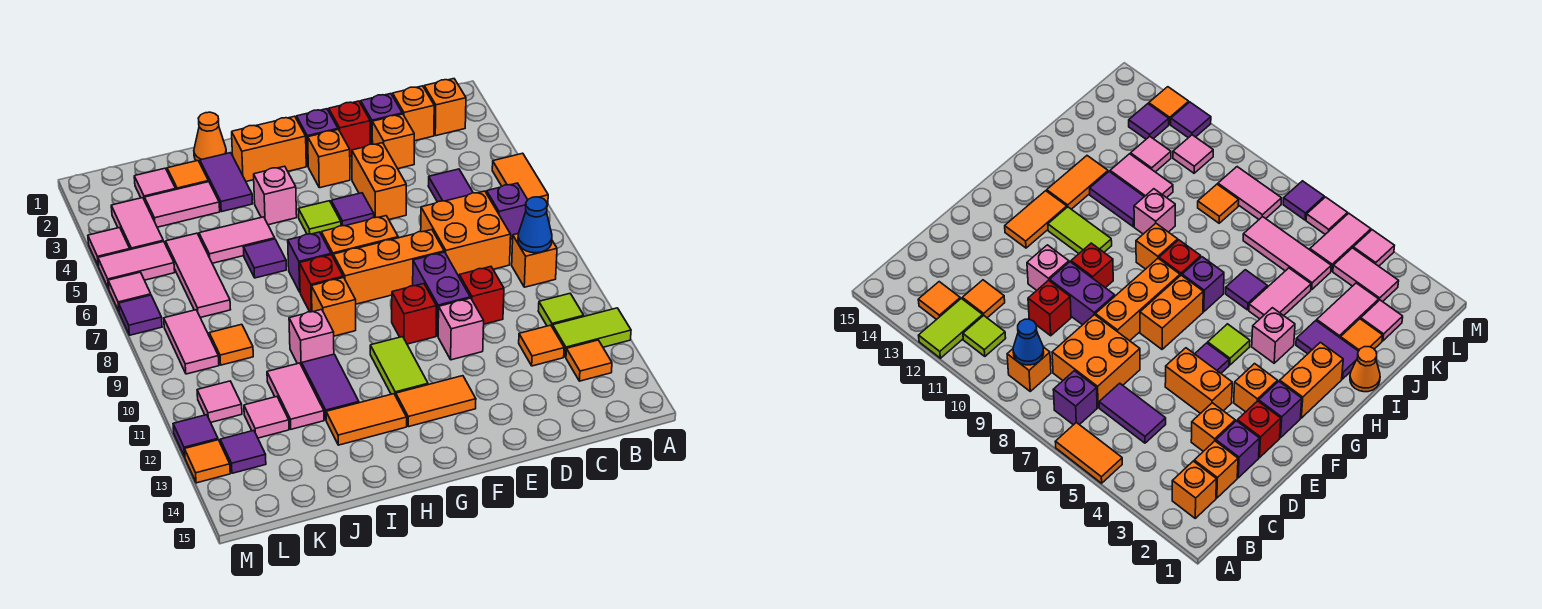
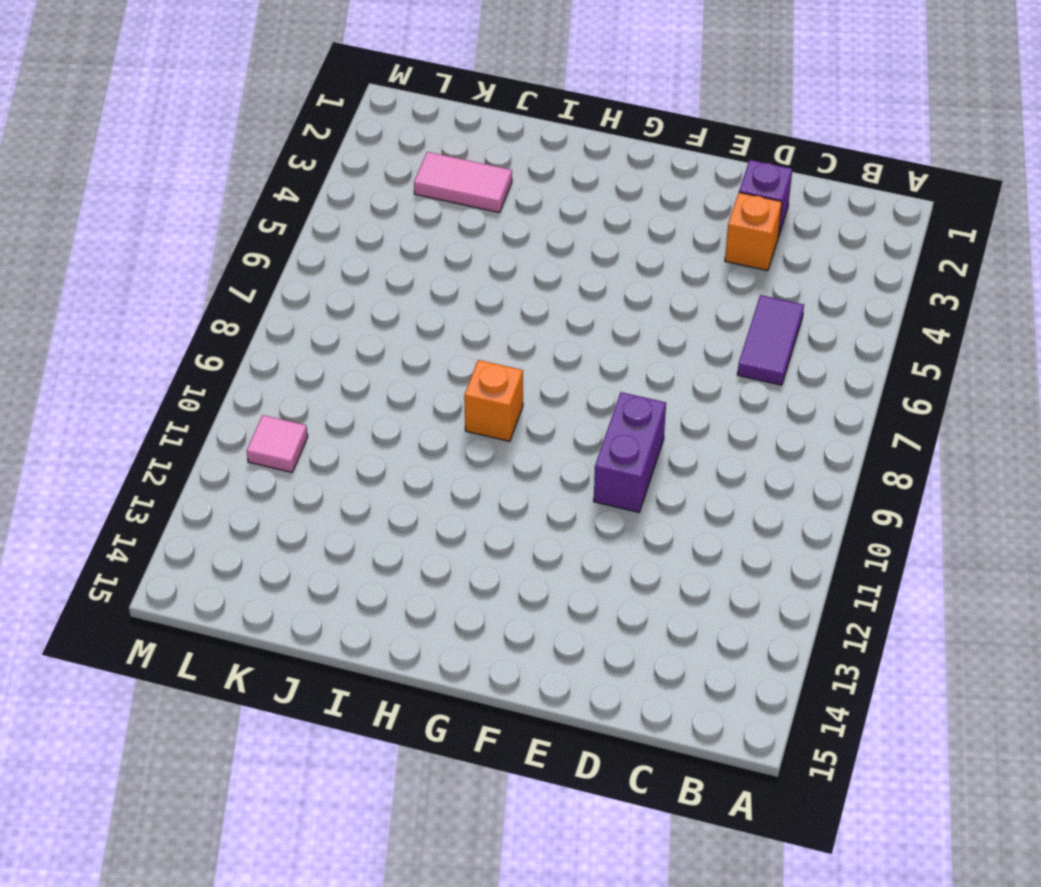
none -> orange tile A5:A6 level 1
none -> lime tile A12:B12 level 1
none -> orange brick B2 level 1
none -> purple brick B7 level 1

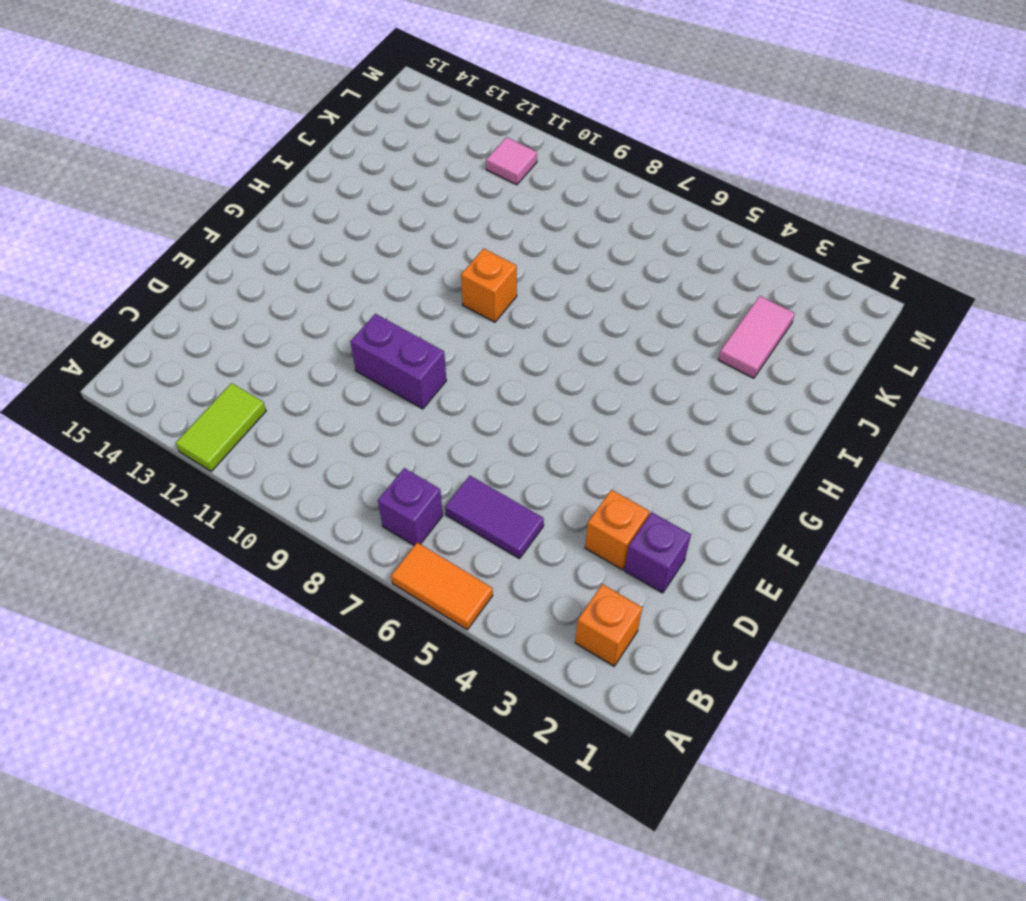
none -> orange brick B9 level 1
none -> lime tile B11 level 1
none -> orange tile B13 level 1
none -> orange brick C2 level 1

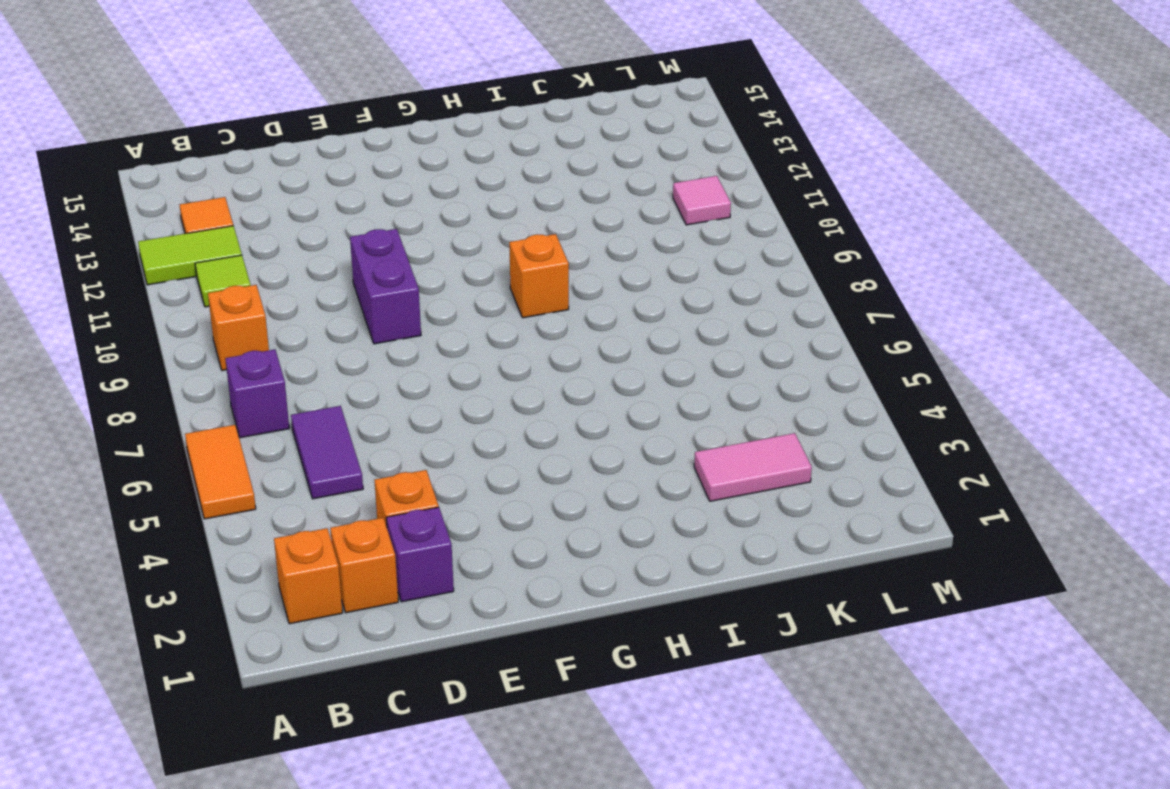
none -> orange brick C7:D8 level 1
none -> orange tile C12 level 1
none -> red brick D10 level 1
none -> red brick E2 level 1

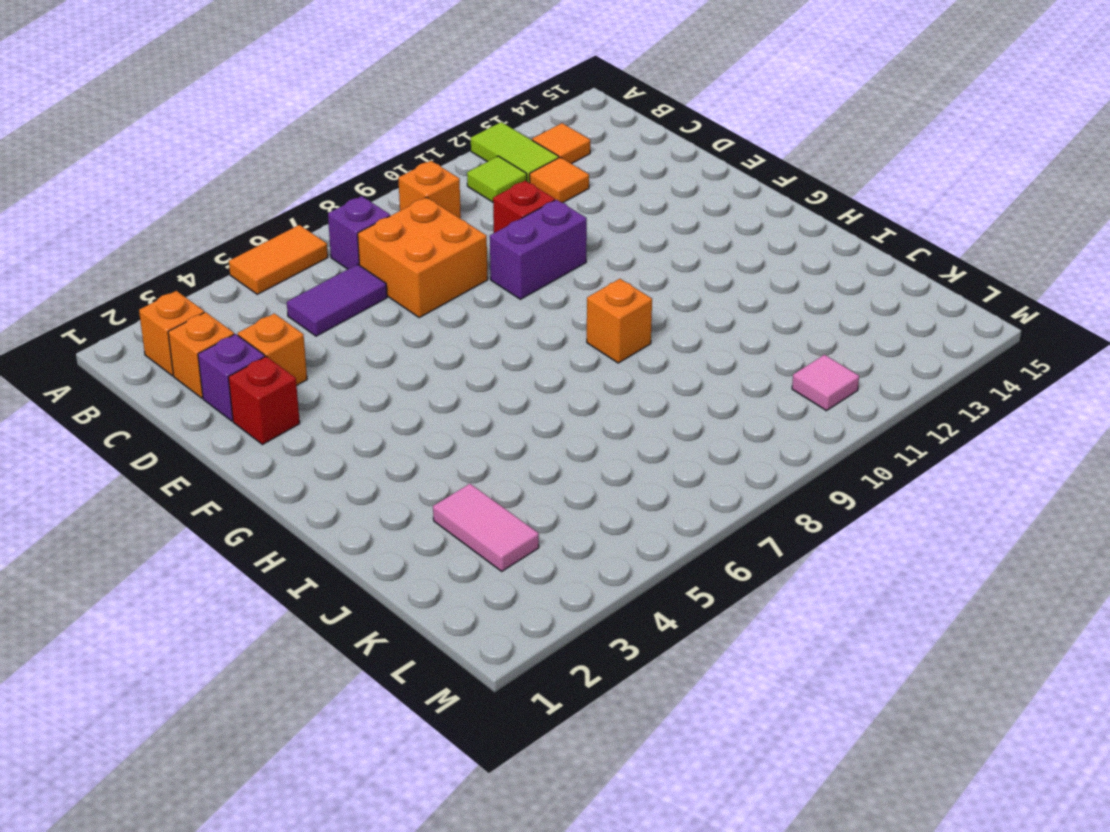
none -> orange brick E4:E5 level 1
none -> orange brick E8:G8 level 1
none -> pink brick E11 level 1
none -> purple brick F2 level 1

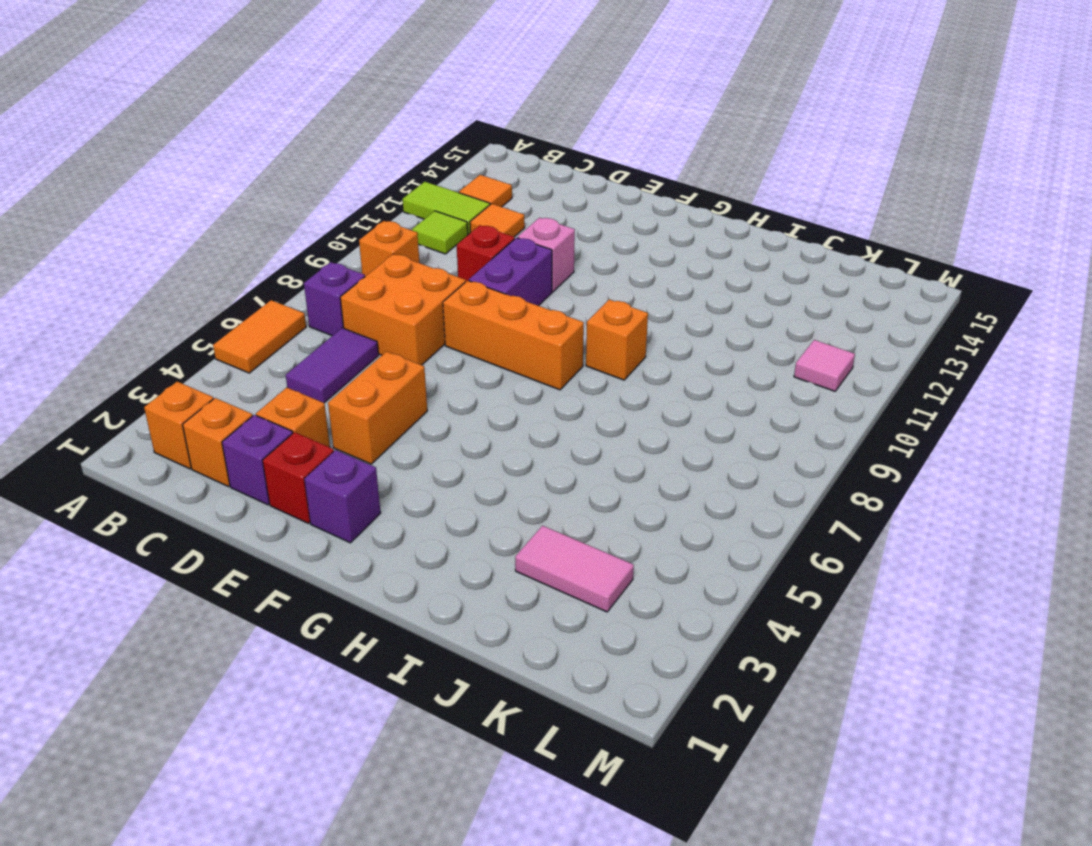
none -> orange brick F3 level 1
none -> purple tile F5 level 1
none -> orange brick F7:G7 level 1
none -> red brick F10 level 1

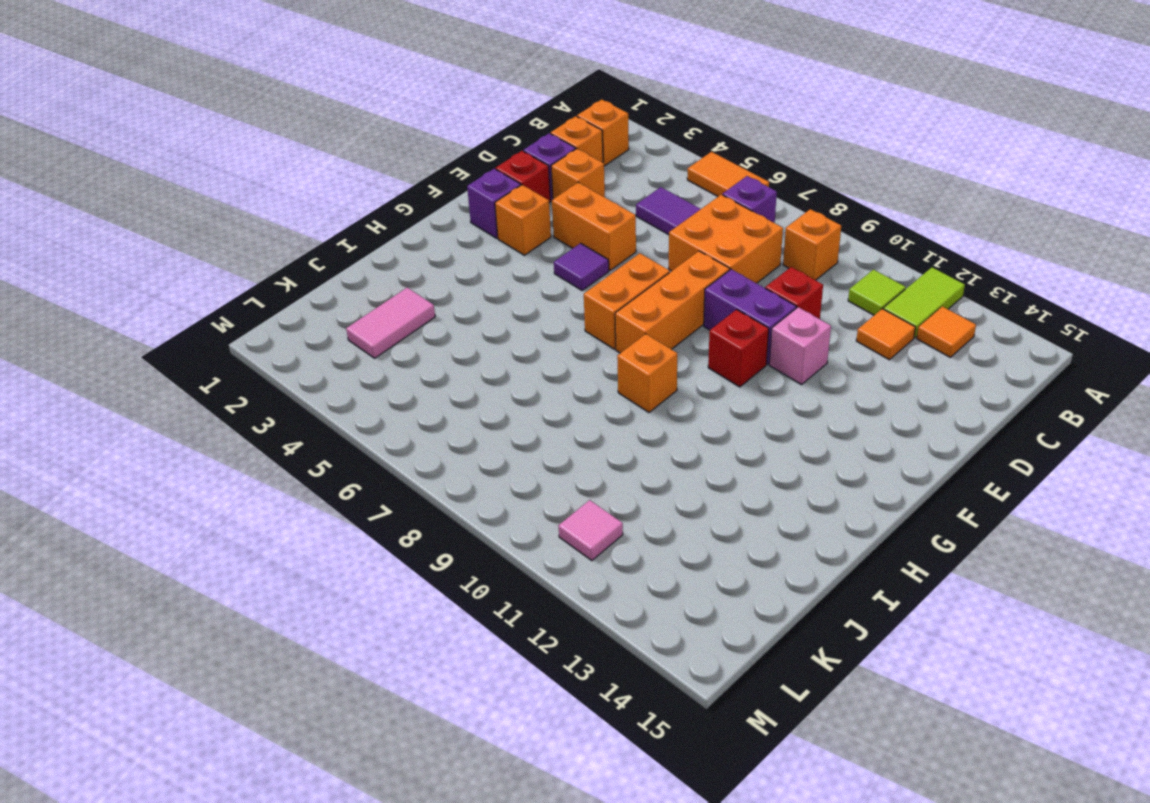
none -> orange tile F13:G13 level 1
none -> orange brick G2:H2 level 1
none -> lime tile G5 level 1
none -> lime tile G11:G12 level 1

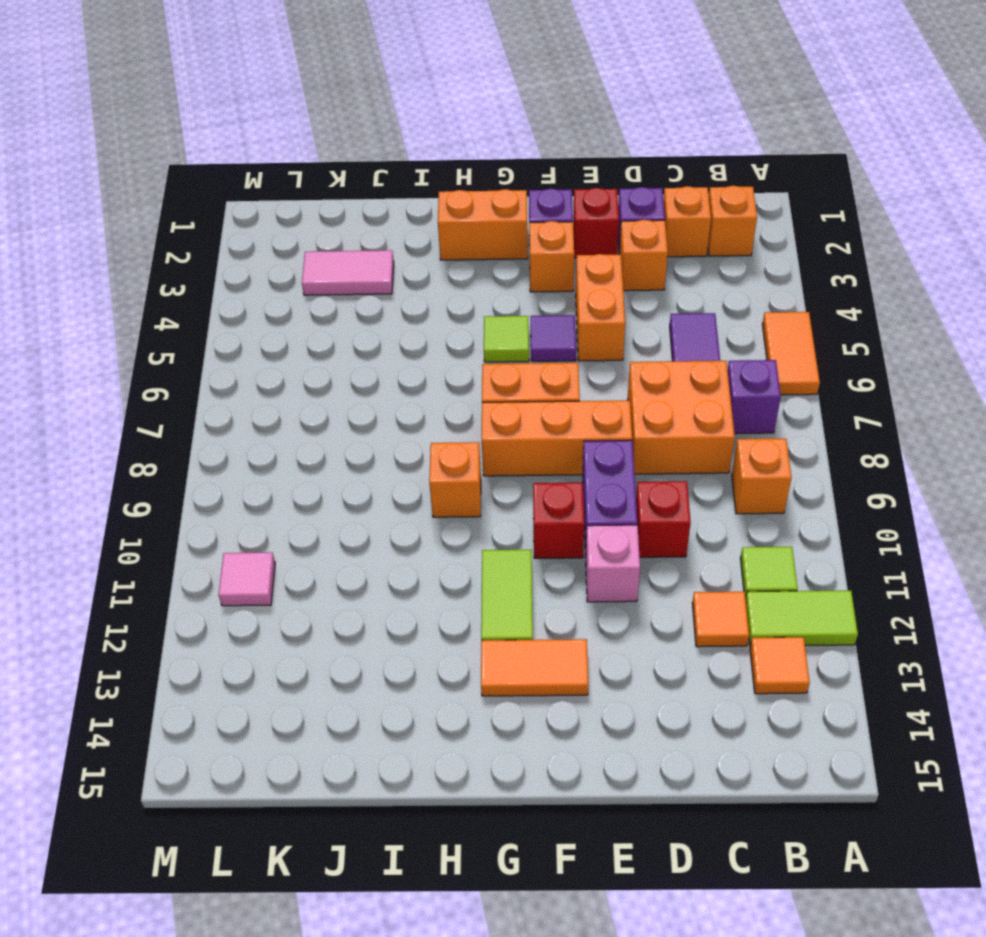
none -> pink brick H4 level 1
none -> purple brick H7 level 1
none -> red brick H8 level 1
none -> orange tile H13:I13 level 1

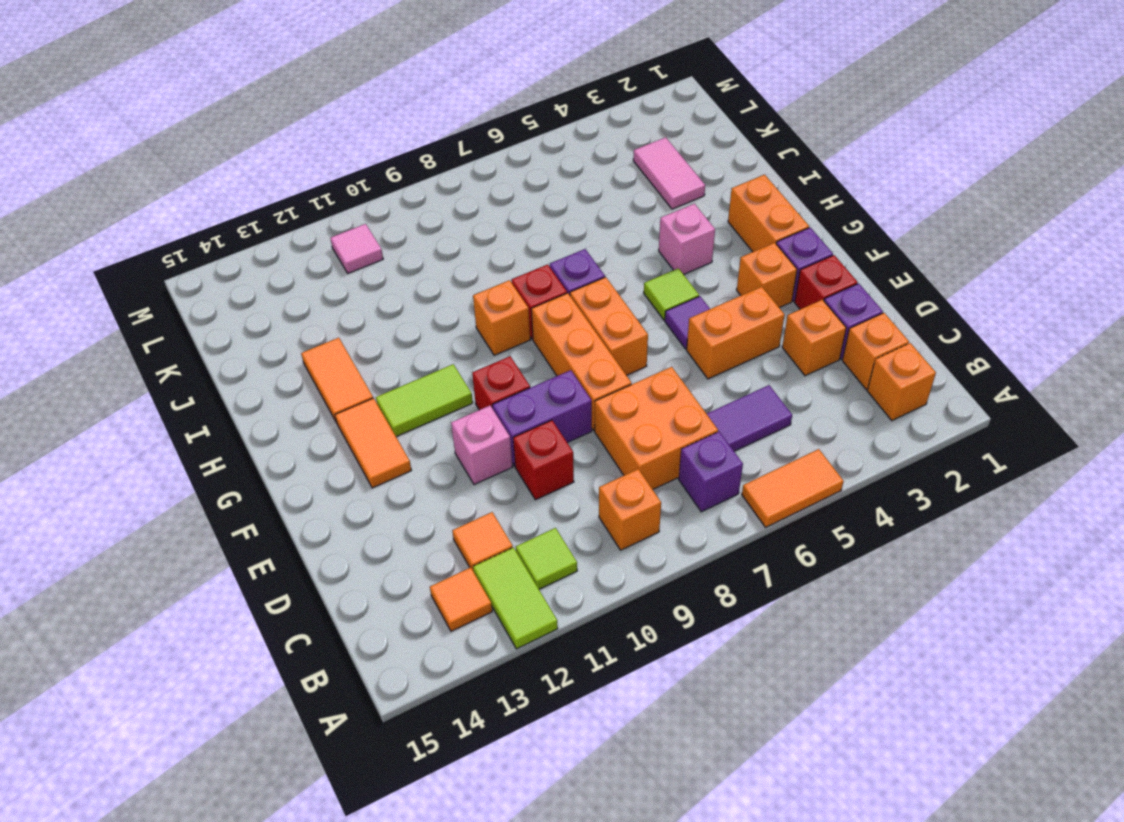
none -> orange cone I1 level 1
none -> purple tile I2:I3 level 1
none -> pink tile I5:J5 level 1
none -> purple tile I6 level 1

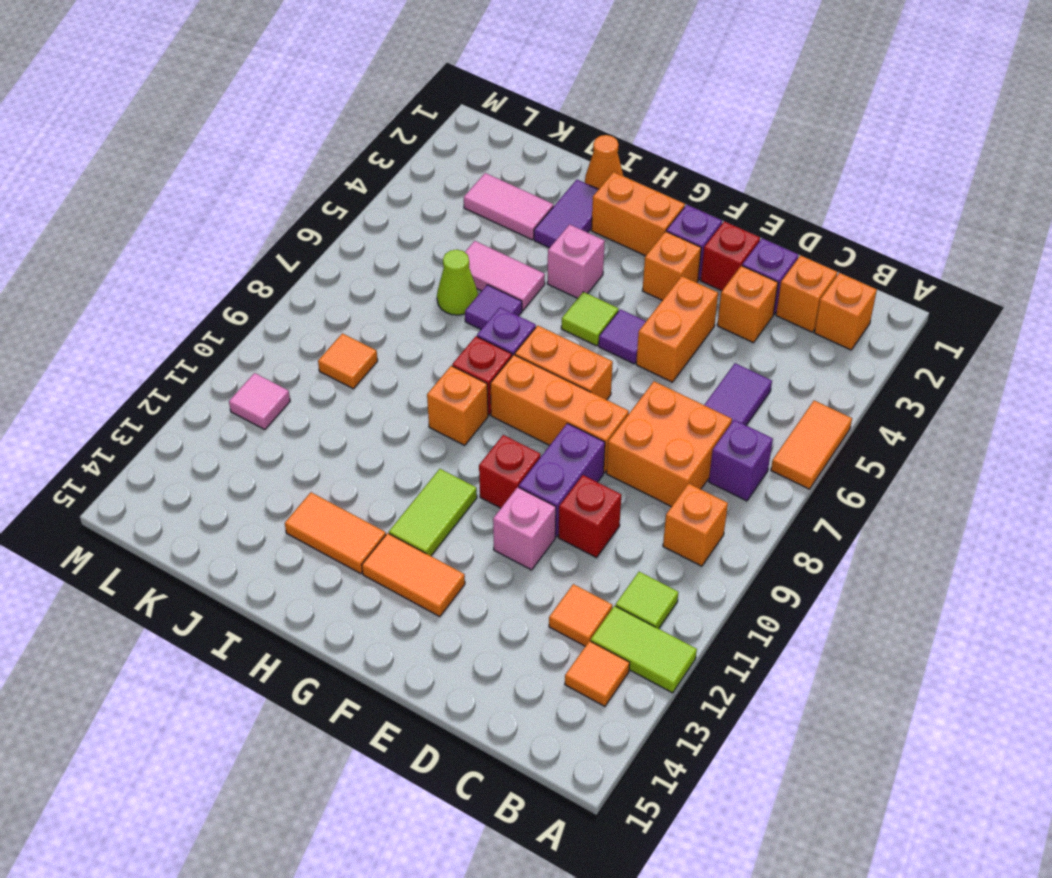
lime cone J6 level 1 -> none
none -> pink brick I10 level 1
none -> purple tile I11:I12 level 1
none -> orange tile J2 level 1
none -> pink tile J11:J12 level 1

